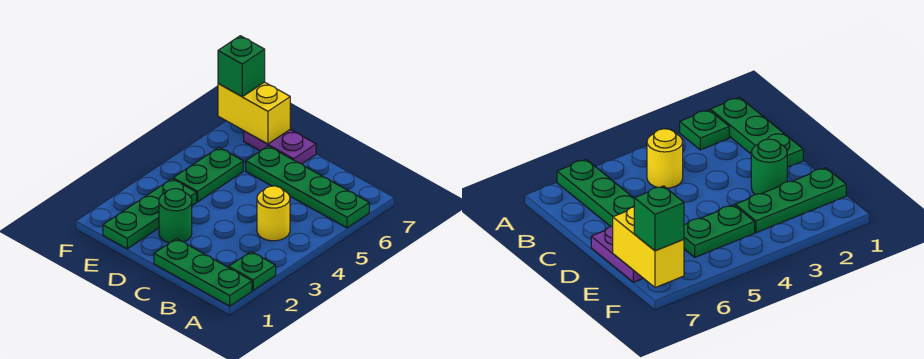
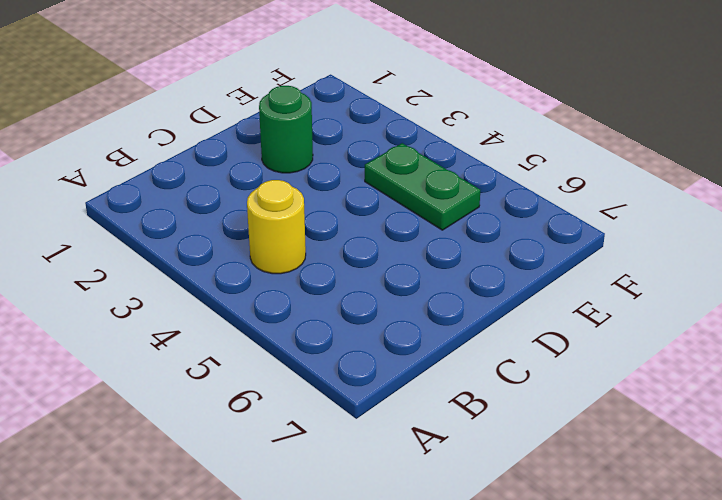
none -> green plate A1:C1 level 1
none -> green plate A2 level 1

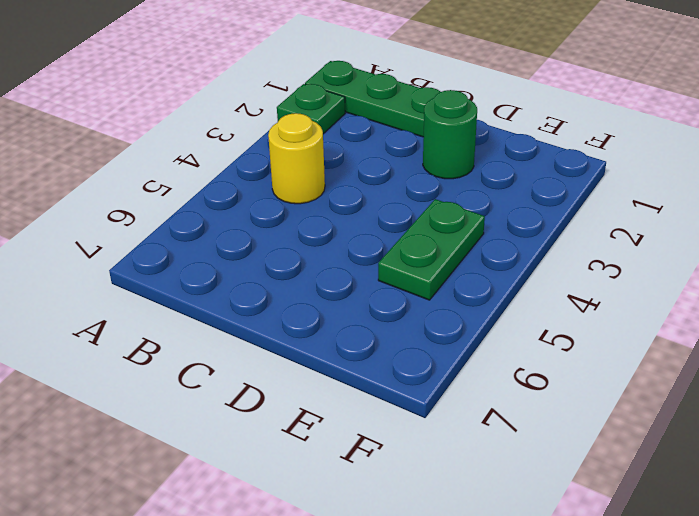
none -> green plate A6:D6 level 1
none -> purple plate D7:E7 level 1

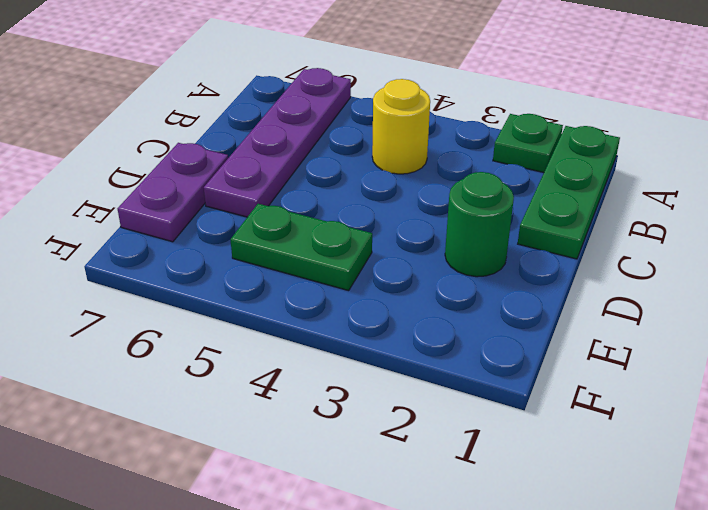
purple plate A6:D6 level 1 -> green plate A6:D6 level 1
none -> green plate E1:E3 level 1
none -> yellow brick E7:F7 level 2

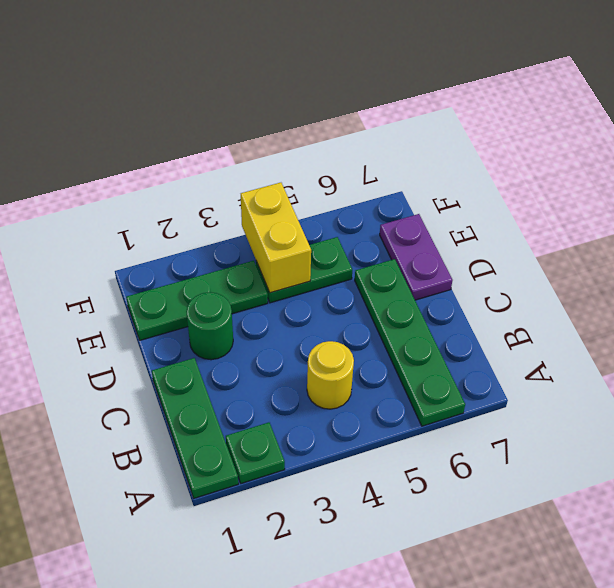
yellow brick E4:F4 level 2 -> yellow brick E7:F7 level 2
none -> green brick F7 level 3

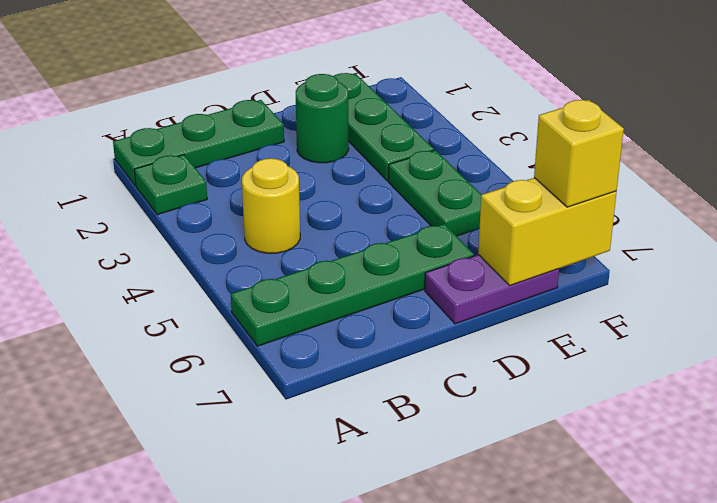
yellow brick F7 level 3 -> green brick F7 level 3

